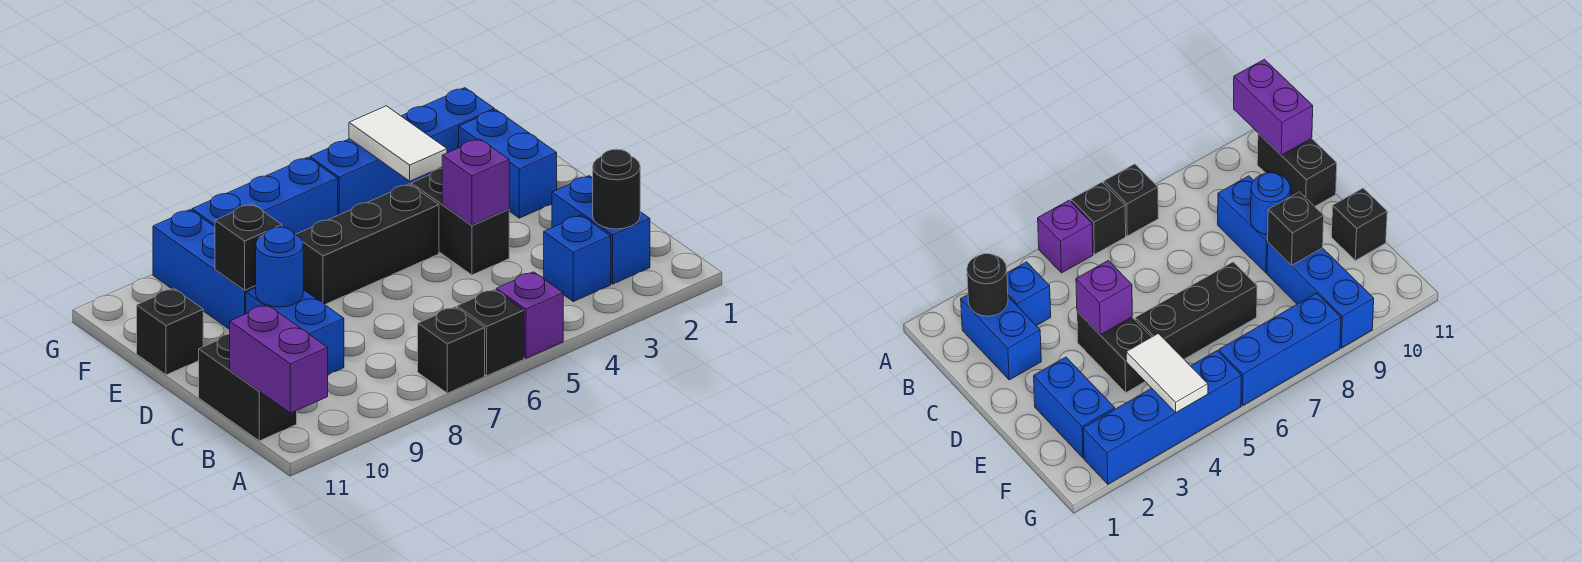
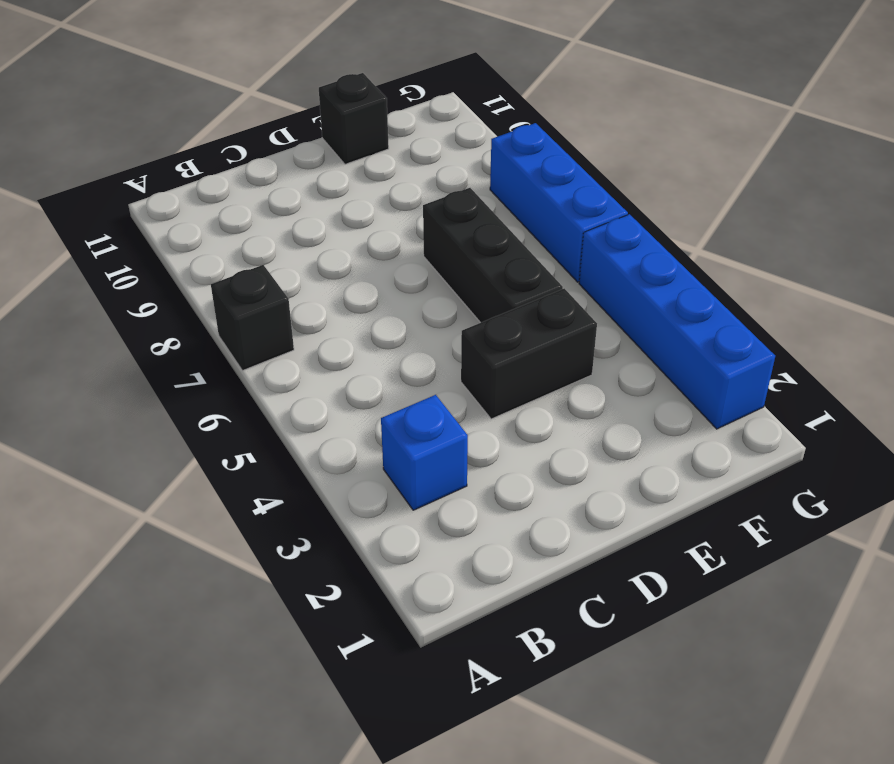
none -> purple brick A5 level 1
none -> black brick A6 level 1
none -> blue brick B2:C2 level 1

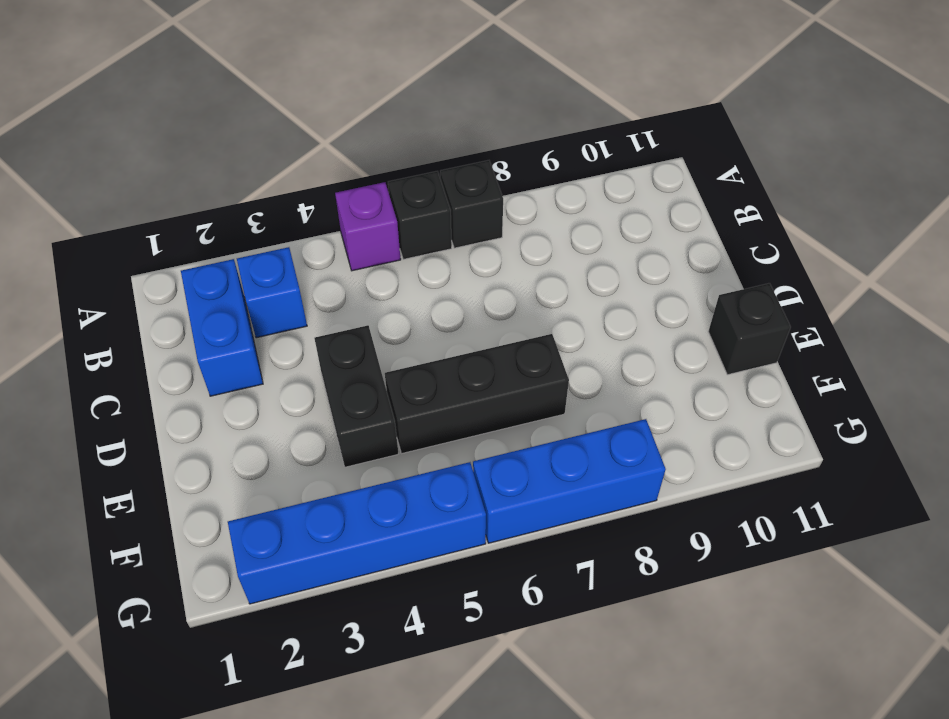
none -> black brick B11:C11 level 1
none -> blue brick C9:D9 level 1
none -> blue brick E2:F2 level 1

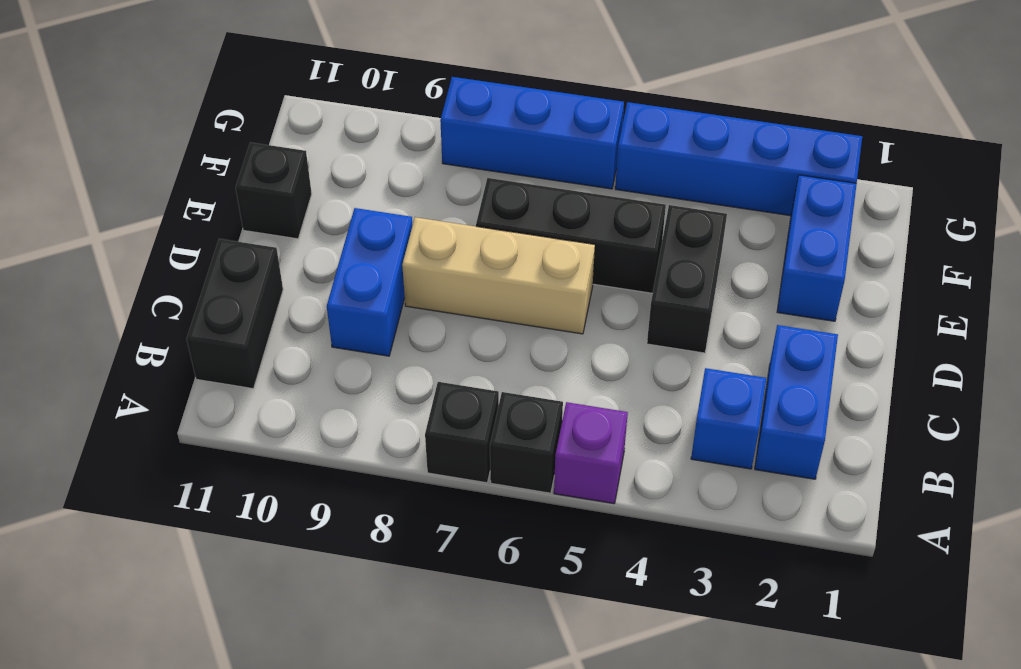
tan brick D6:D8 level 1 -> none
none -> blue brick E9:G9 level 1
none -> purple brick A11:B11 level 2
none -> black round brick B2 level 2

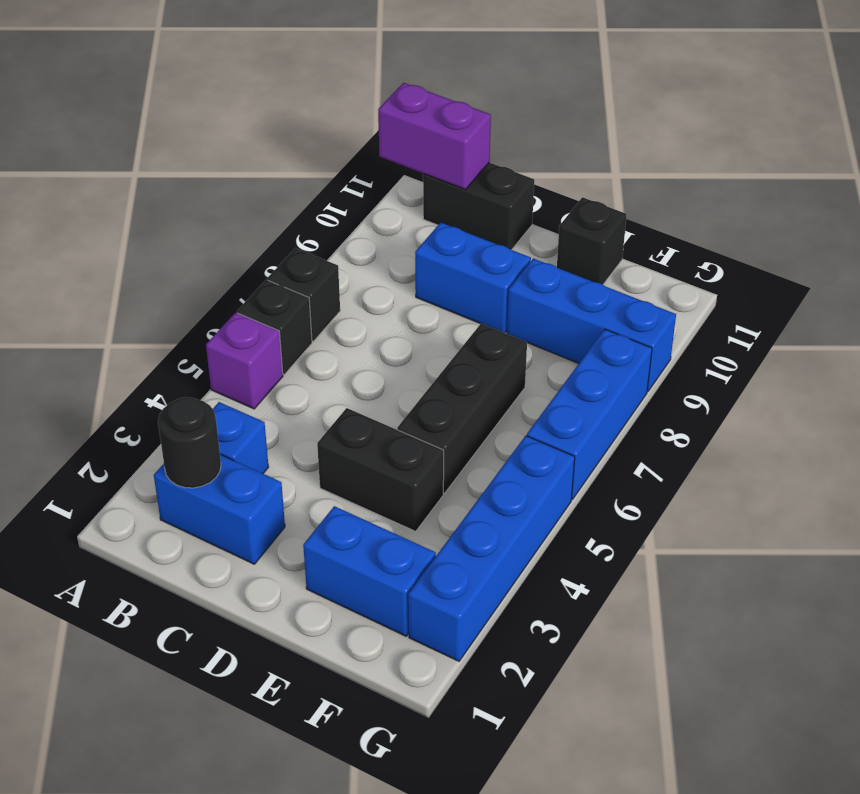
none -> purple brick D4 level 2
none -> blue round brick D9 level 2
none -> black brick E9 level 2

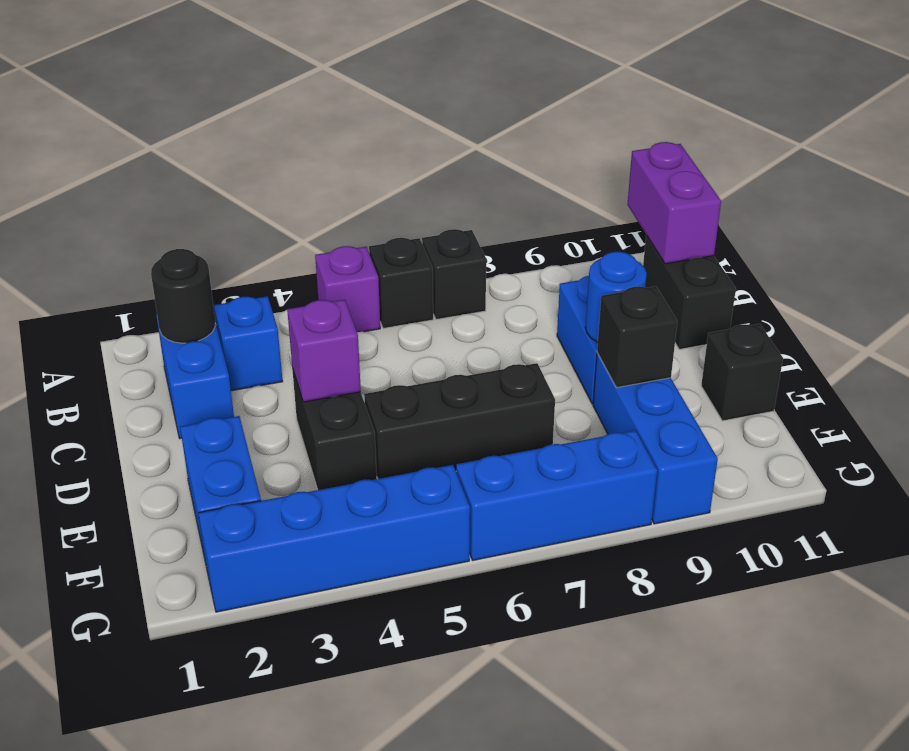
none -> white tile F4:G4 level 2

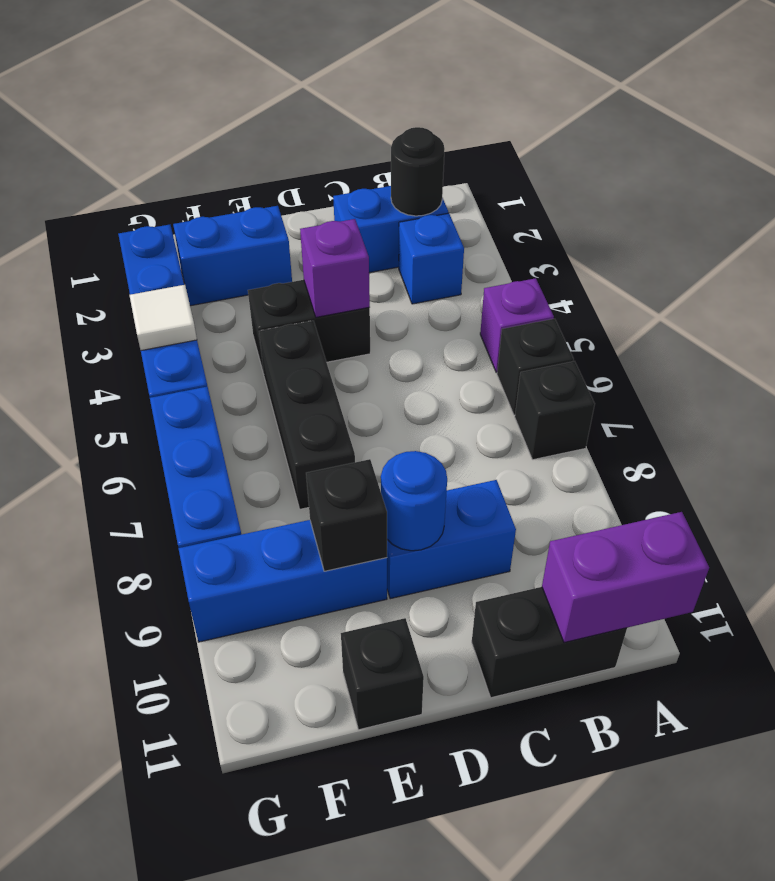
white tile G4 level 2 -> white tile F4:G4 level 2

